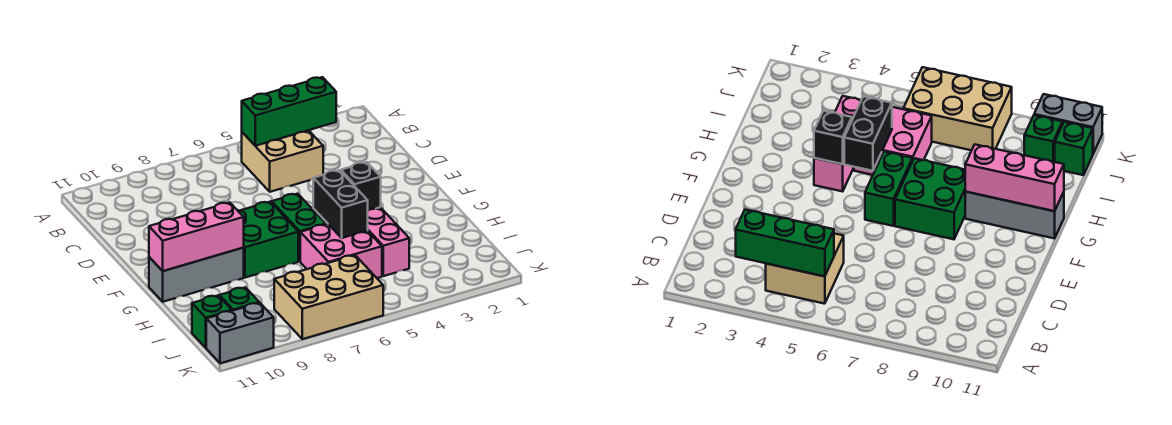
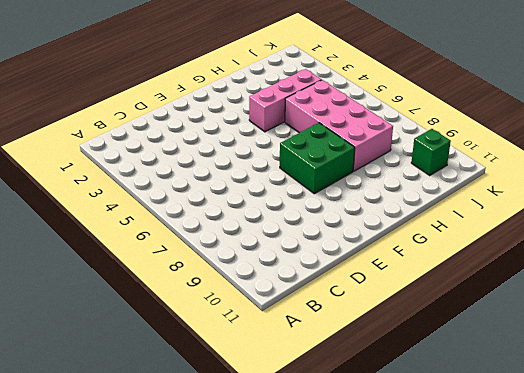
pink brick H5:I8 level 1 -> pink brick H5:I6 level 1
none -> tan brick B4:C5 level 1
none -> green brick F6:G6 level 1
none -> grey brick G9:G11 level 1

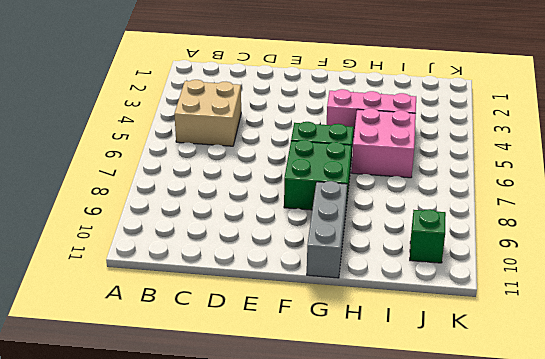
none -> tan brick J6:K8 level 1
none -> green brick J11 level 1
none -> grey brick K10:K11 level 1

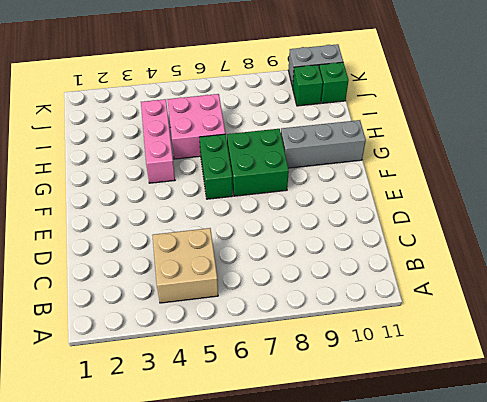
none -> tan brick J6:K8 level 1
none -> green brick B3:B5 level 2
none -> black brick G4 level 2

